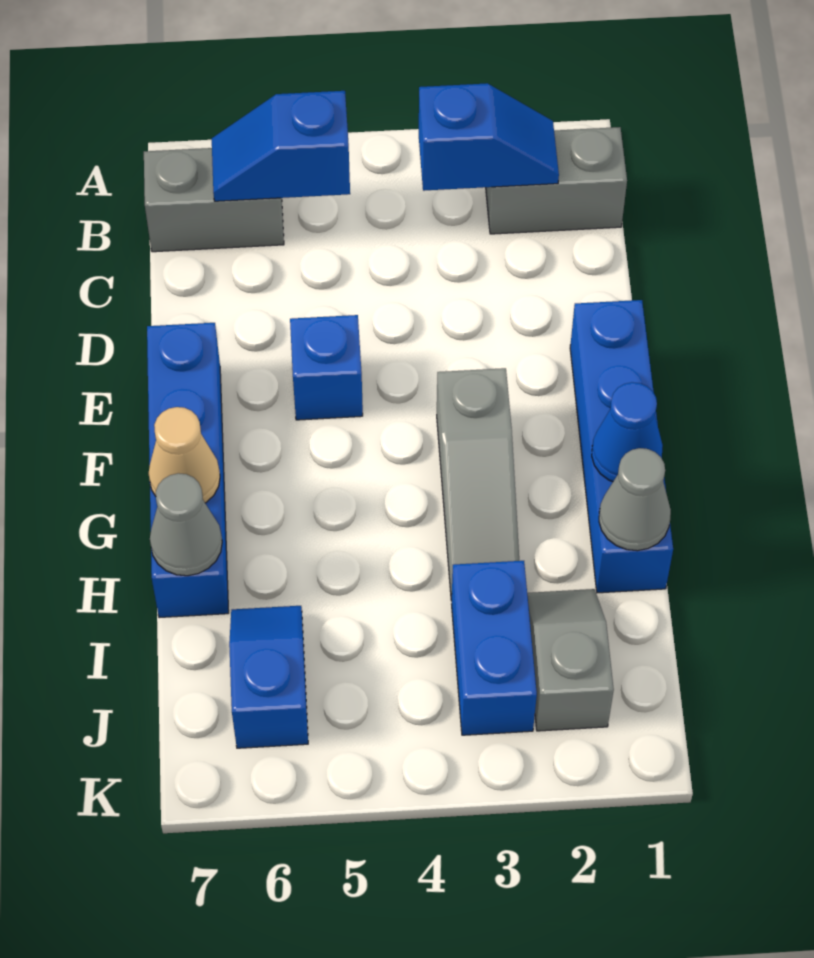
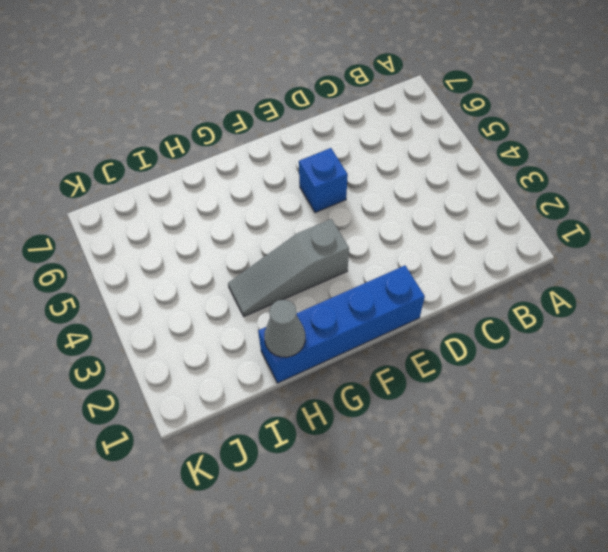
none -> grey brick B1:B2 level 1
none -> grey brick B6:B7 level 1
none -> blue brick E7:H7 level 1

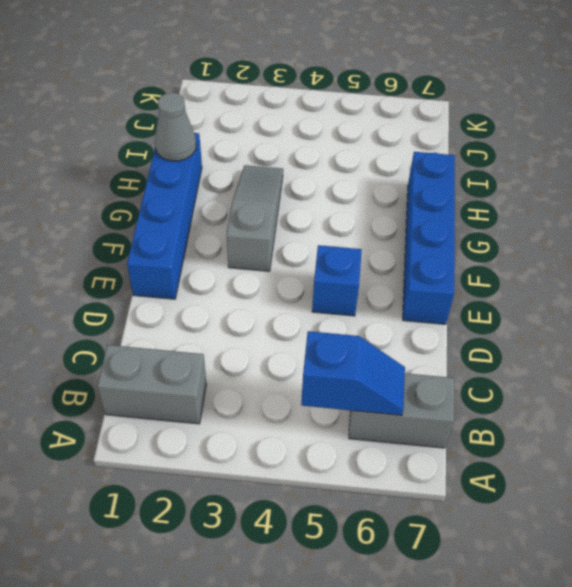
none -> grey slope I2:J2 level 1 top J
none -> blue brick I3:J3 level 1
none -> blue slope I6:J6 level 1 top J

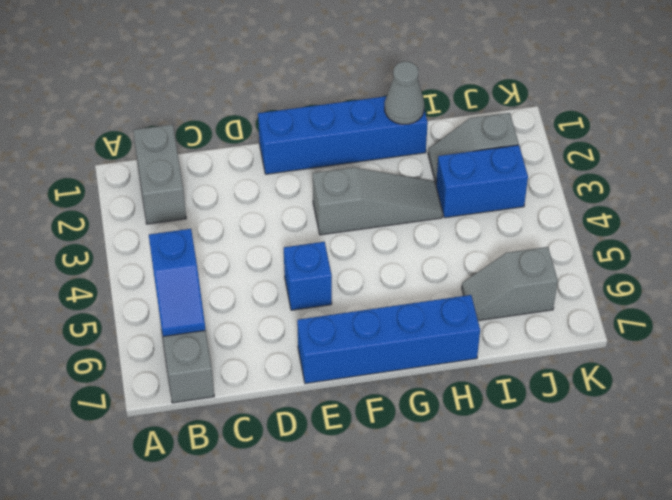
grey slope I6:J6 level 1 top J -> blue slope I6:J6 level 1 top J
none -> blue slope B2:B3 level 2 top 3
none -> blue cone G1 level 2
none -> tan cone G7 level 2

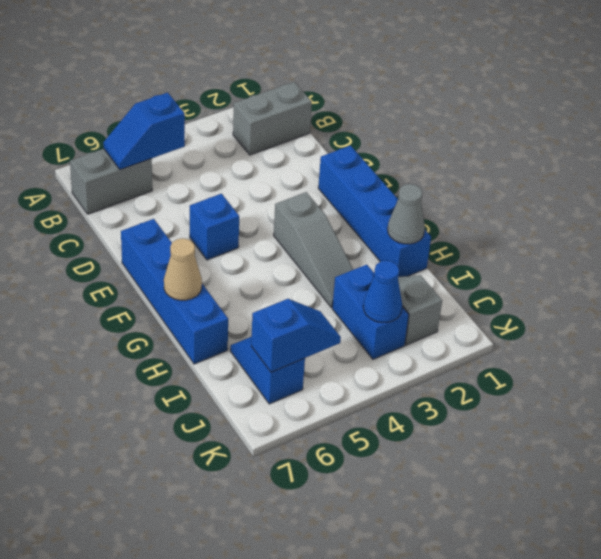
blue cone J3 level 2 -> blue cone G1 level 2
blue slope J5:J6 level 2 top 6 -> blue slope B2:B3 level 2 top 3
none -> grey cone H7 level 2

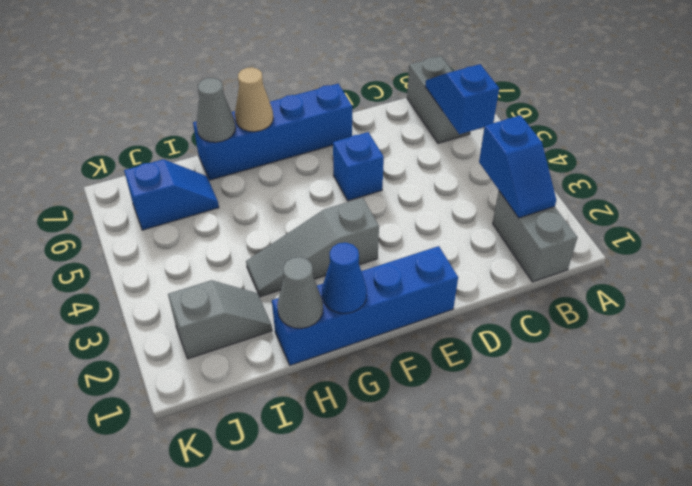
none -> blue brick I3:J3 level 1

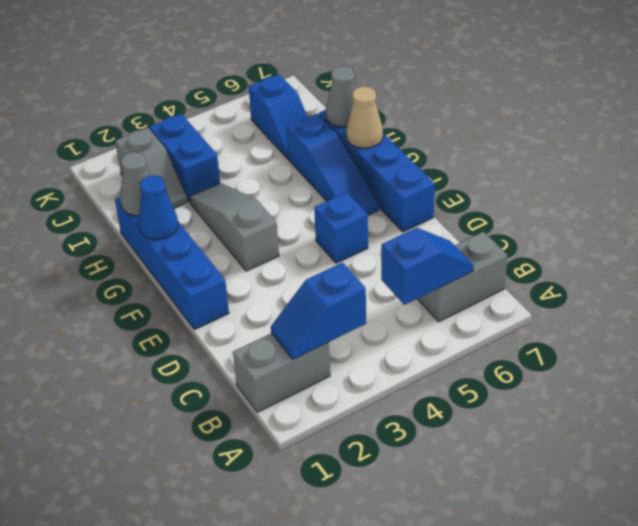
blue slope F6:H6 level 1 top H -> none

